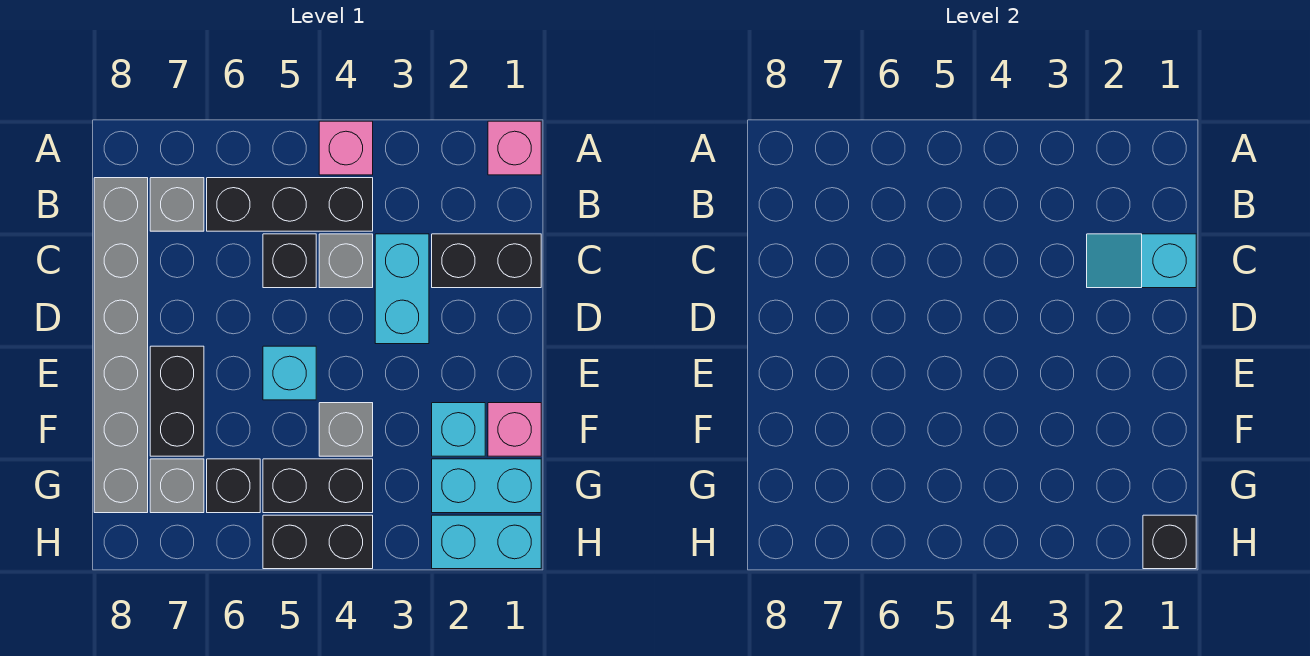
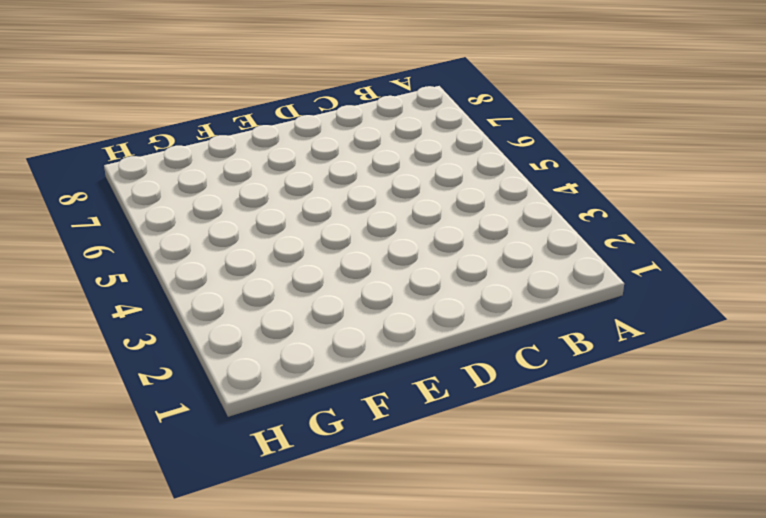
none -> pink brick A1 level 1
none -> pink brick A4 level 1
none -> black brick B4:B6 level 1

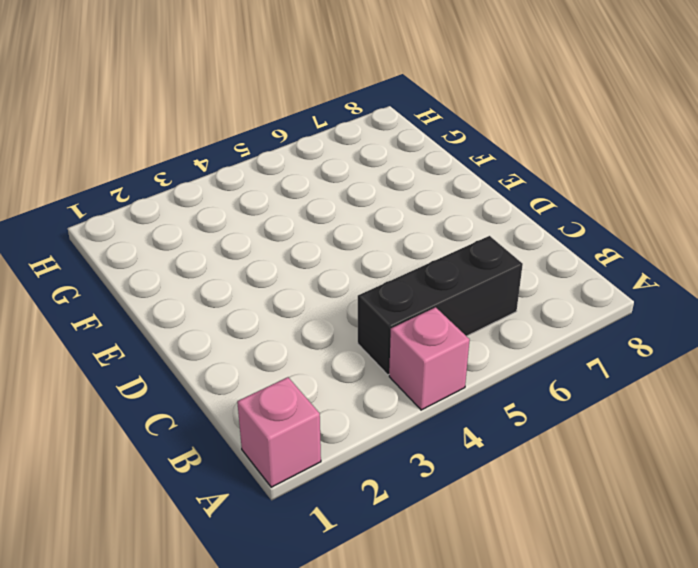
none -> grey brick B7 level 1
none -> grey brick B8:G8 level 1
none -> black brick C1:C2 level 1

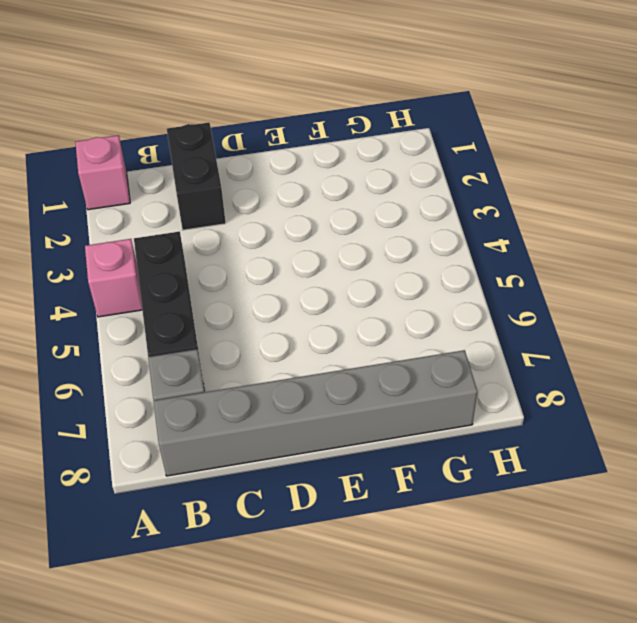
none -> cyan brick C3:D3 level 1
none -> grey brick C4 level 1
none -> black brick C5 level 1

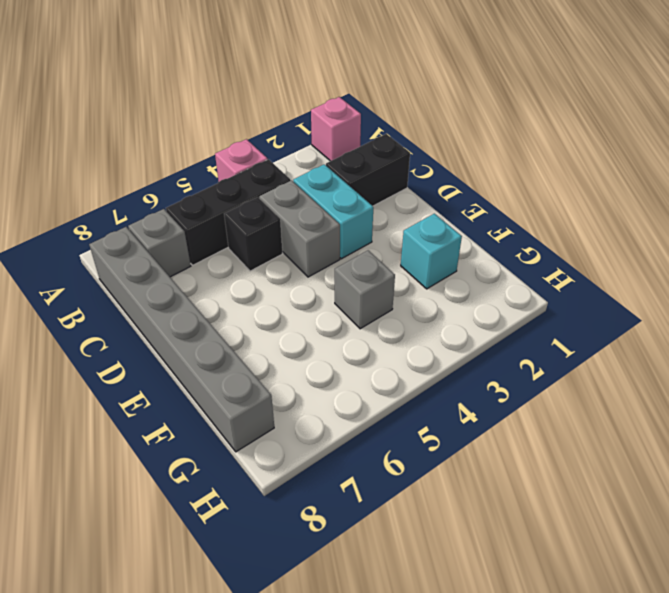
grey brick C4:D4 level 1 -> grey brick C4 level 1
none -> cyan brick E5 level 1
none -> black brick E7:F7 level 1
none -> pink brick F1 level 1

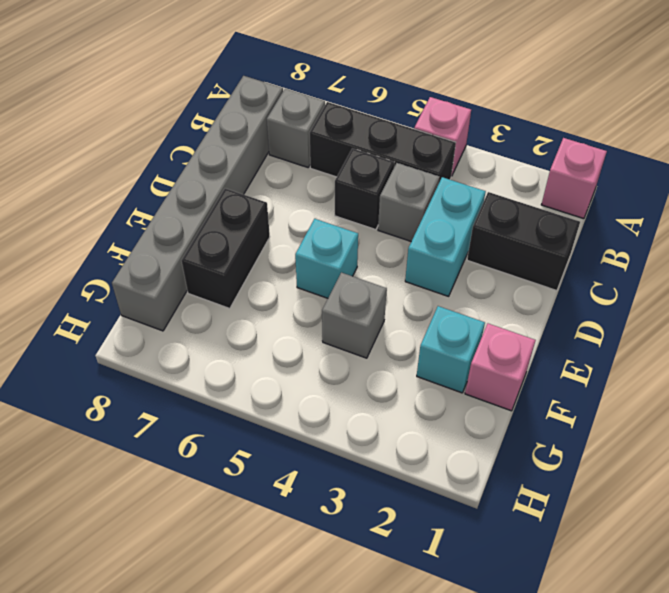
none -> cyan brick G1:G2 level 1
none -> black brick G4:G5 level 1
none -> black brick G6 level 1

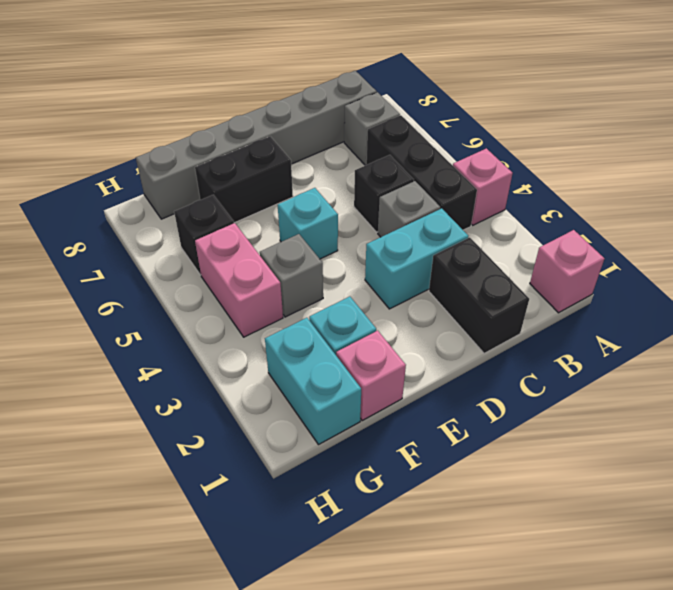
pink brick G4:G5 level 1 -> black brick G4:G5 level 1
none -> grey brick G7 level 1
none -> cyan brick H1:H2 level 1
none -> black brick H4:H5 level 1

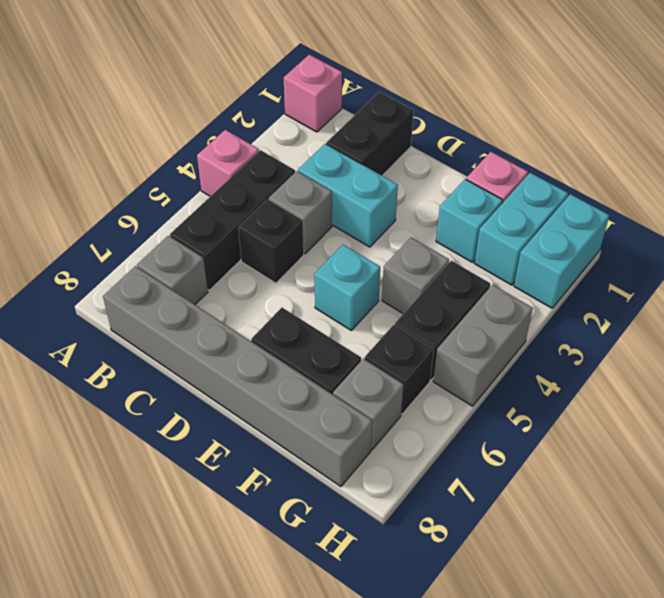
grey brick H4:H5 level 1 -> black brick H4:H5 level 1
none -> cyan slope C1:C2 level 2 top 1
none -> black brick H1 level 2

